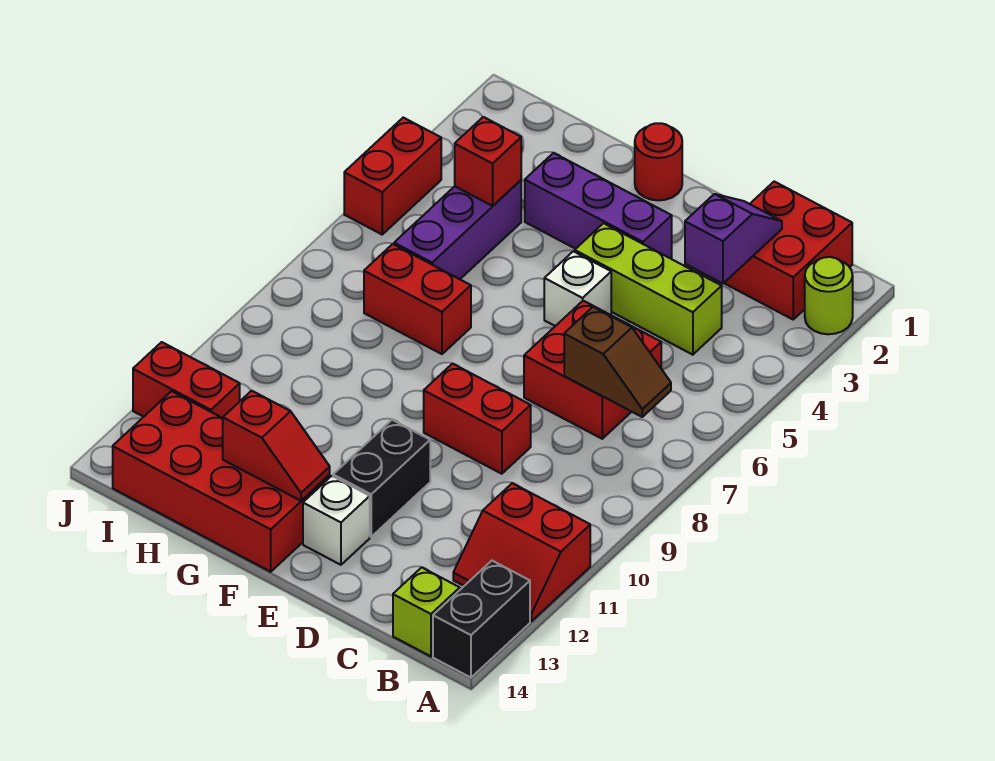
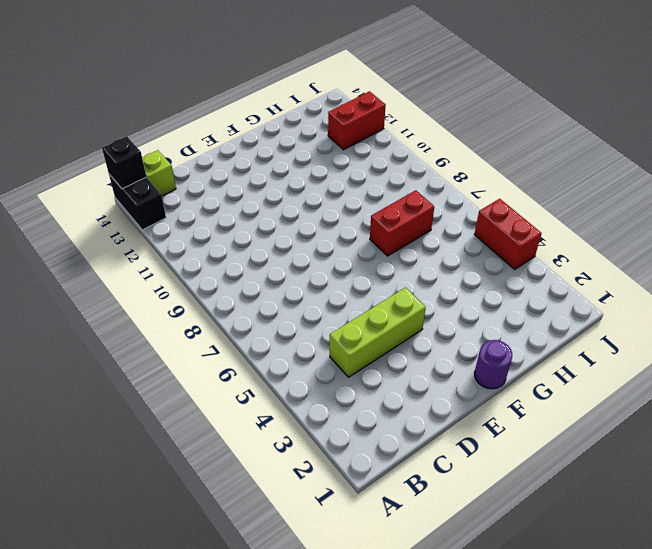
black brick A14 level 2 -> none
purple round brick F1 level 1 -> red round brick F1 level 1
none -> lime round brick A2 level 1
none -> red slope A11:B12 level 1 top 11
none -> red brick B1:C2 level 1

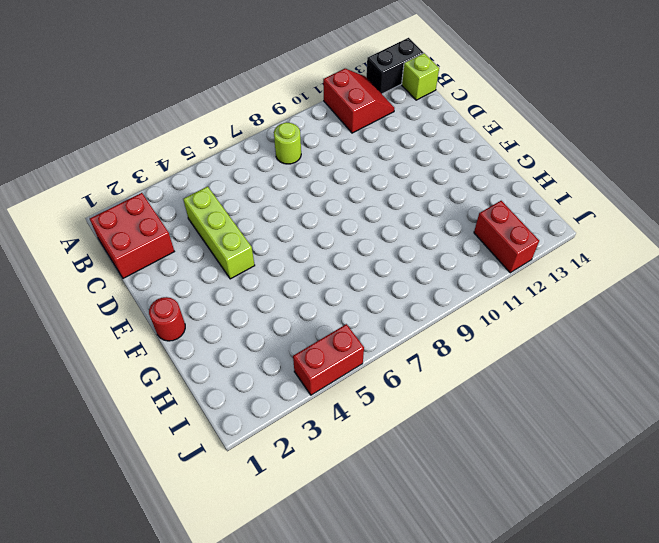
lime round brick B8 level 1 -> lime round brick A2 level 1
none -> red brick C6:D7 level 1
none -> red brick D9:E9 level 1
none -> purple brick E3:G3 level 1

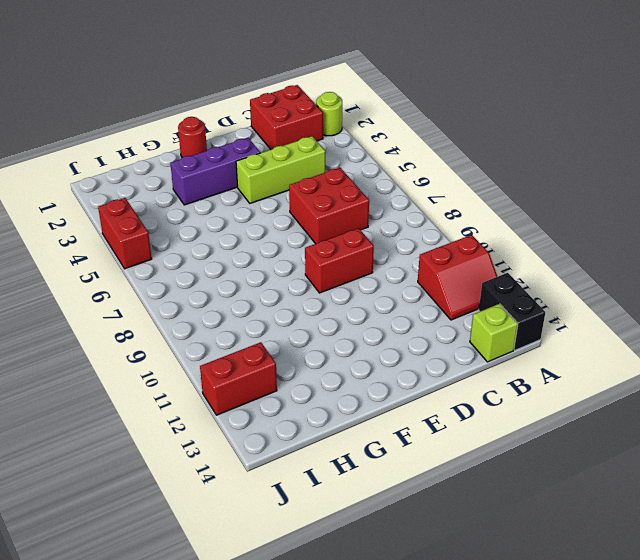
none -> white brick E5 level 1
none -> black brick E11:E12 level 1
none -> white brick E13 level 1

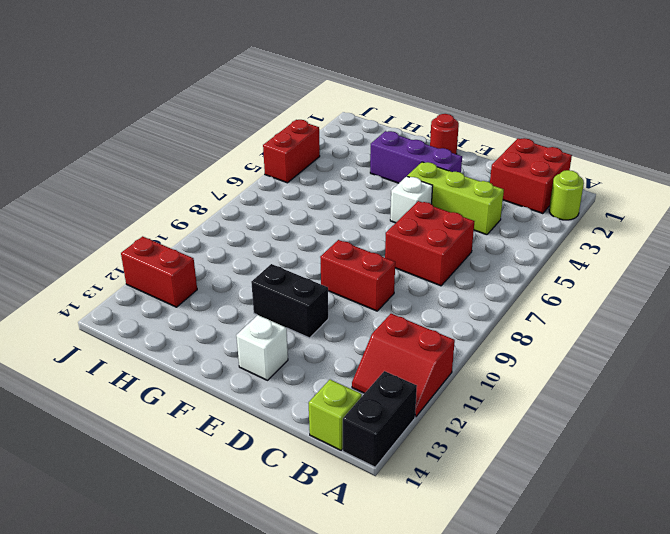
black brick E11:F11 level 1 -> black brick E11:E12 level 1
none -> red brick F13:I14 level 1
none -> red brick G7:H7 level 1
none -> purple brick H4:H6 level 1

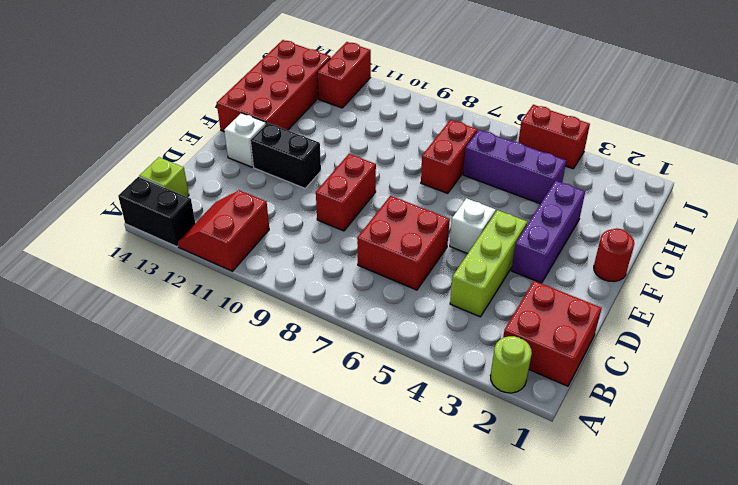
none -> brown slope B7:C7 level 2 top C
none -> purple slope C2:C3 level 2 top 3
none -> red slope F13:G13 level 2 top G

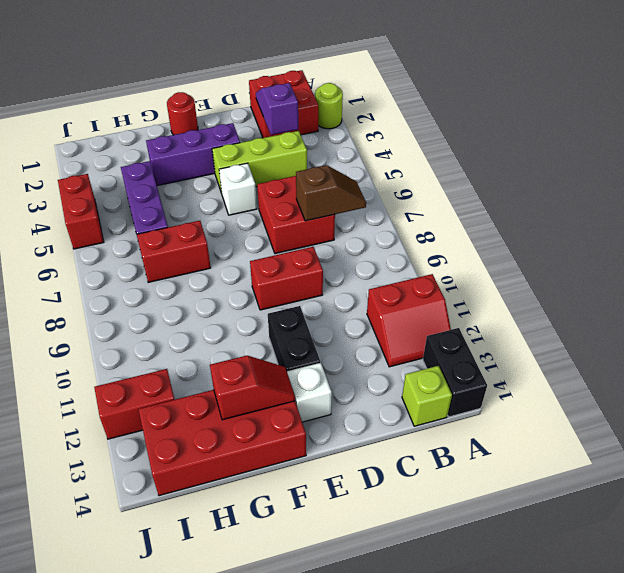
none -> red brick H4 level 2

